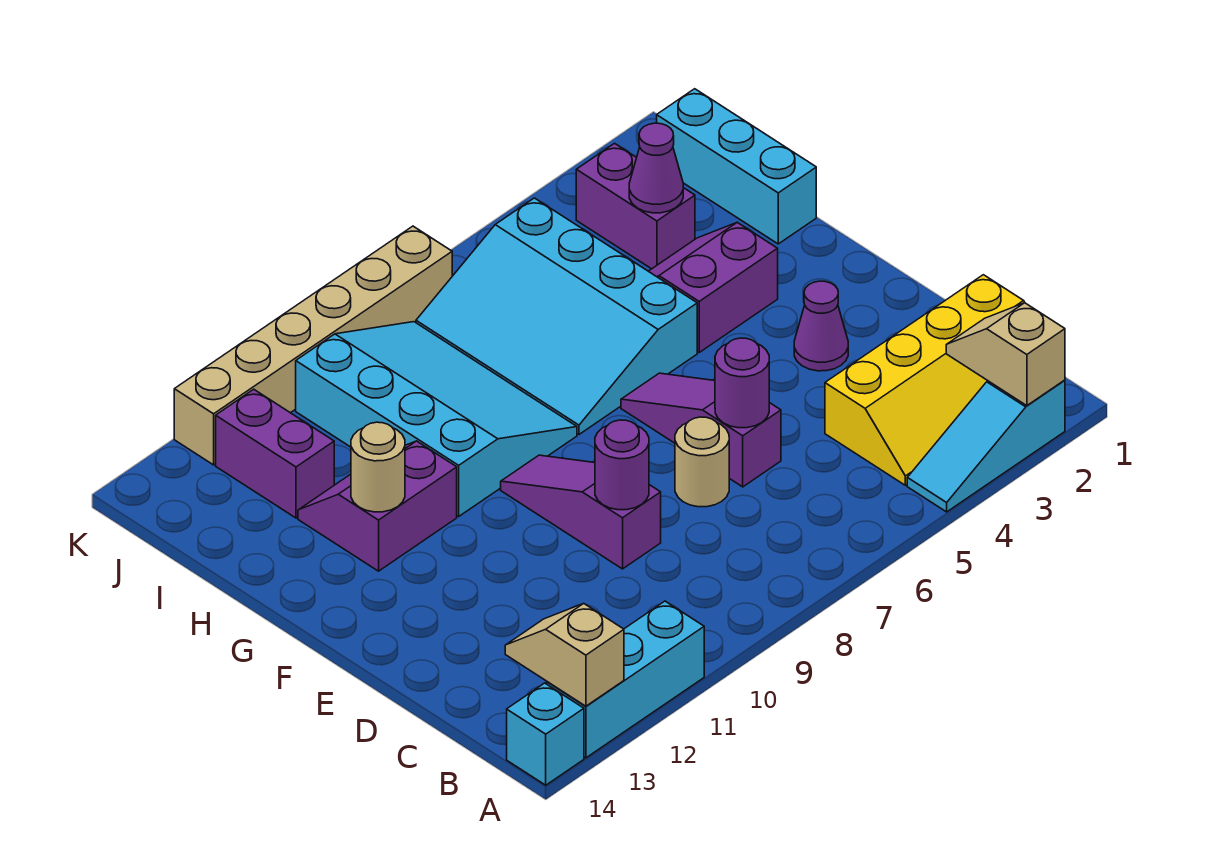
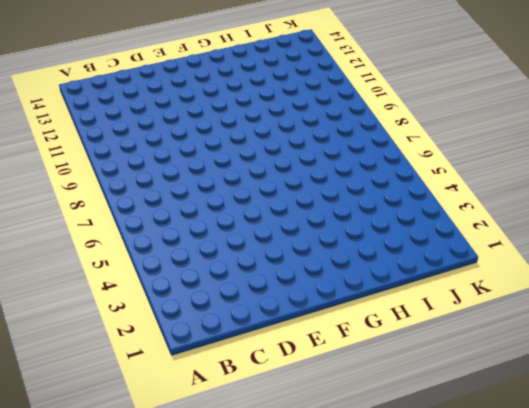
none -> cyan slope A2:A4 level 1 top 2
none -> cyan brick A11:A13 level 1
none -> cyan brick A14 level 1

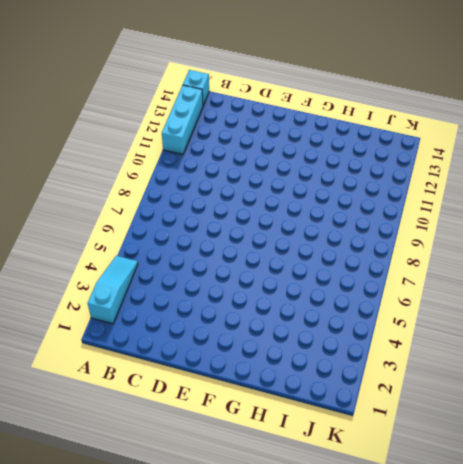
none -> yellow slope B1:C4 level 1 top C
none -> purple slope D6:F6 level 1 top D
none -> tan round brick D7 level 1

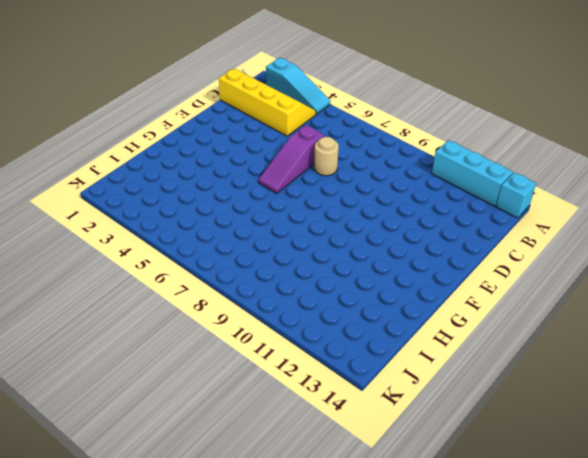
none -> purple slope D9:F9 level 1 top D
none -> purple cone E3 level 1
none -> purple slope G3:H4 level 1 top G

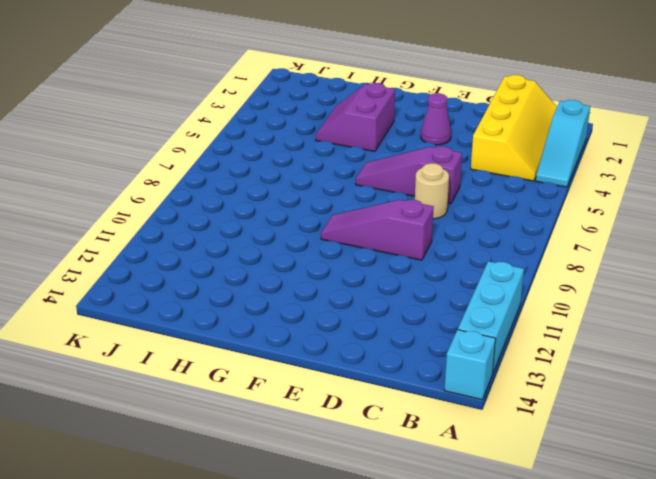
none -> cyan slope G5:J7 level 1 top 5
none -> cyan slope G8:J10 level 1 top 10
none -> purple slope G11:H12 level 1 top G

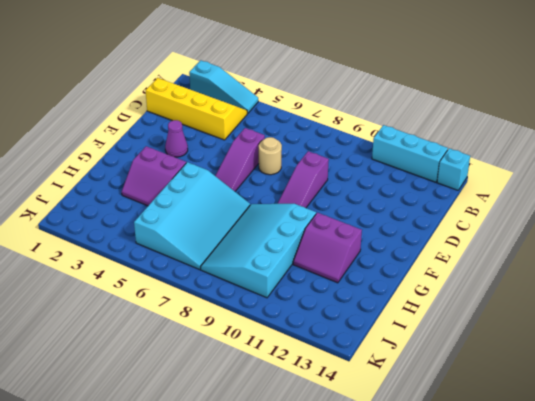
none -> cyan brick H1:J1 level 1
none -> purple brick I3:J3 level 1
none -> purple brick I12:J12 level 1

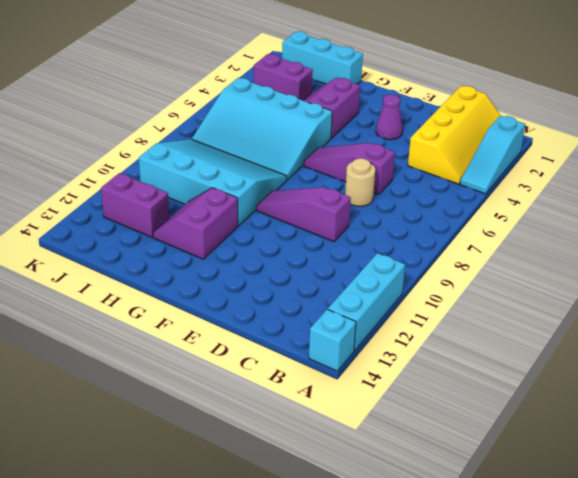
none -> tan brick K7:K12 level 1
none -> tan slope A2:B2 level 2 top A
none -> tan slope A13:B13 level 2 top A

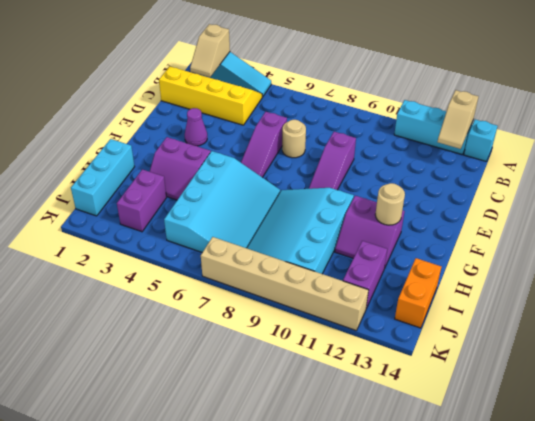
orange brick I14:J14 level 1 -> none
none -> purple round brick D6 level 2
none -> purple round brick D9 level 2
none -> purple cone I3 level 2

